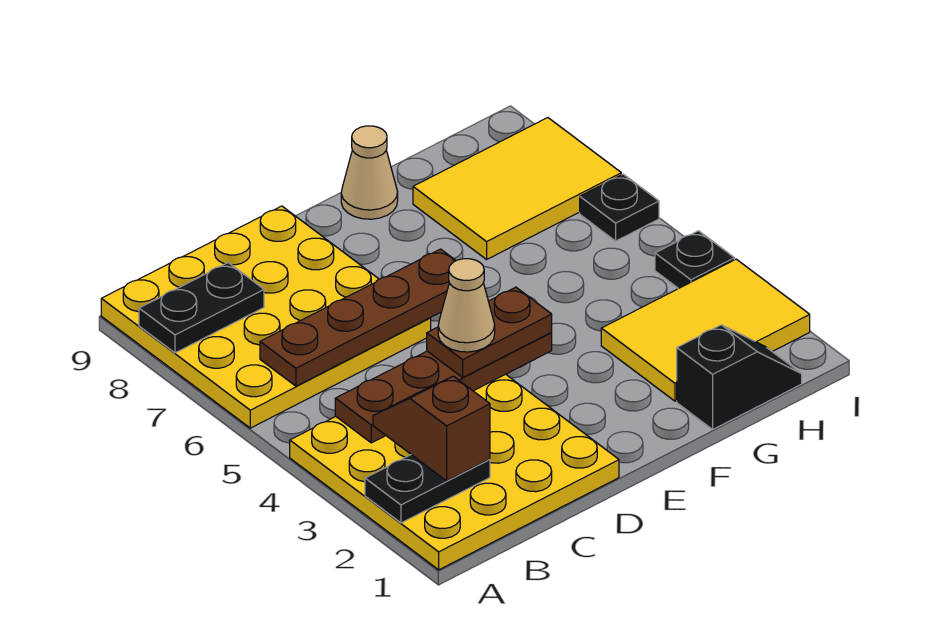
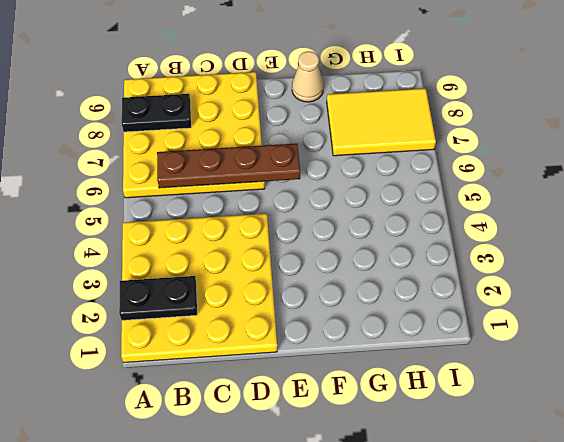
none -> black slope G1:H1 level 1 top G
none -> yellow tile G2:I3 level 1
none -> black plate I4 level 1

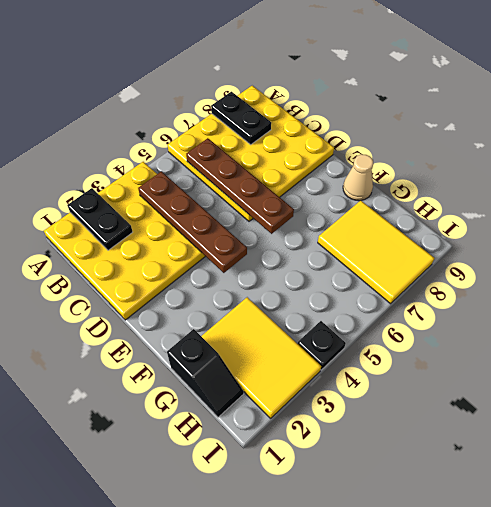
none -> black plate I6 level 1
none -> brown slope B2:B3 level 3 top 2
none -> brown plate D4:E4 level 3

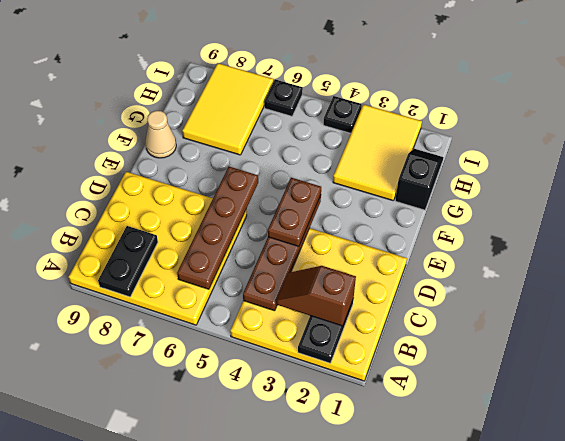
none -> tan cone D4 level 4

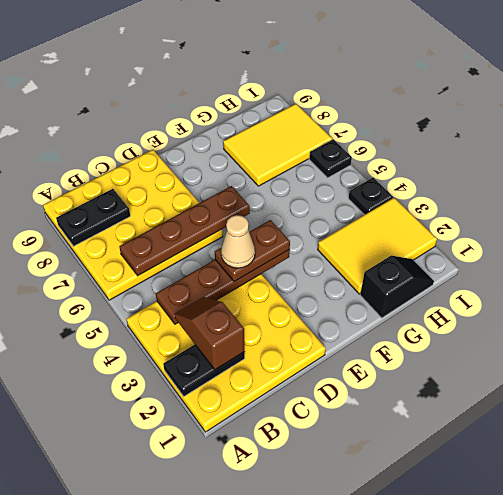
none -> tan cone F9 level 1

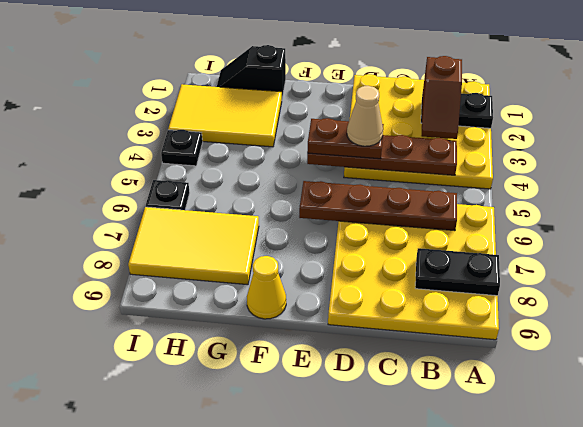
yellow cone F9 level 1 -> tan cone F9 level 1

